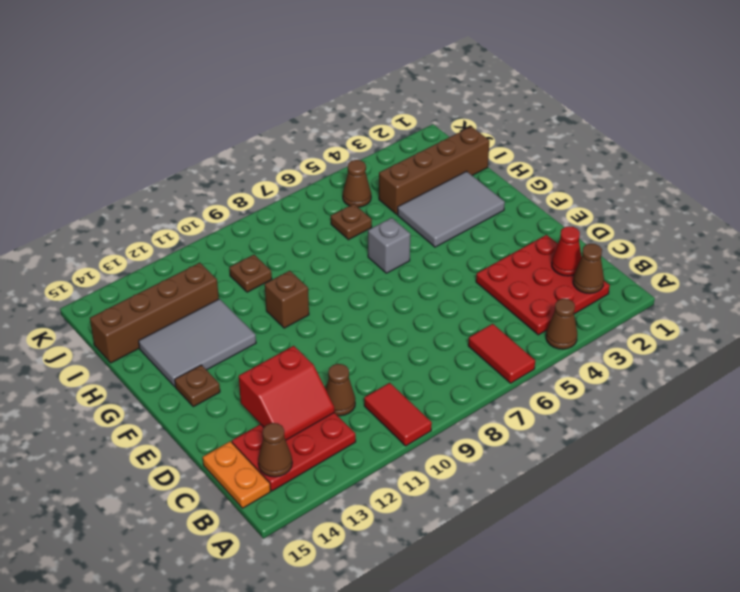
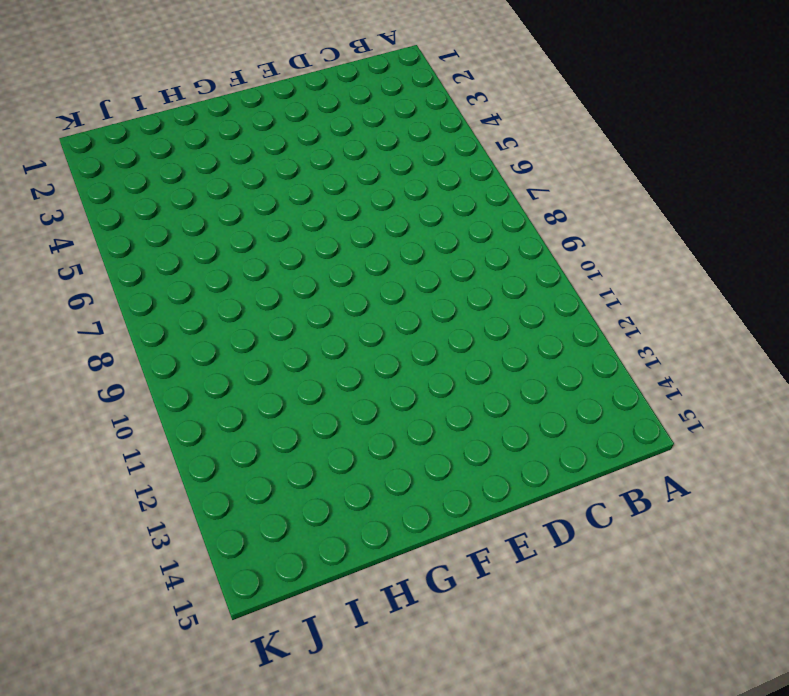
none -> brown cone A4 level 1
none -> red tile A6:B6 level 1
none -> red tile A10:B10 level 1

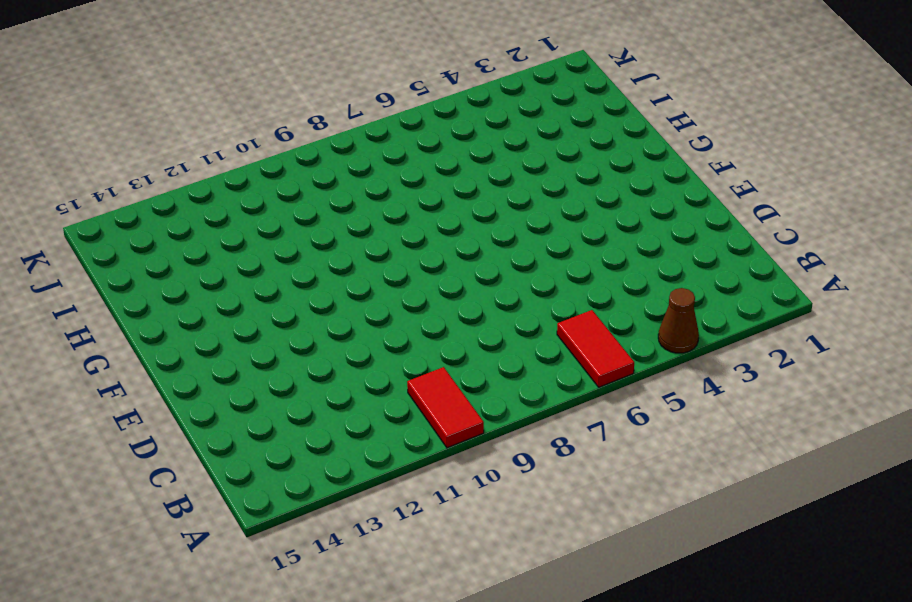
none -> red plate B2:D4 level 1
none -> red plate B12:C14 level 1
none -> orange plate B15:C15 level 1

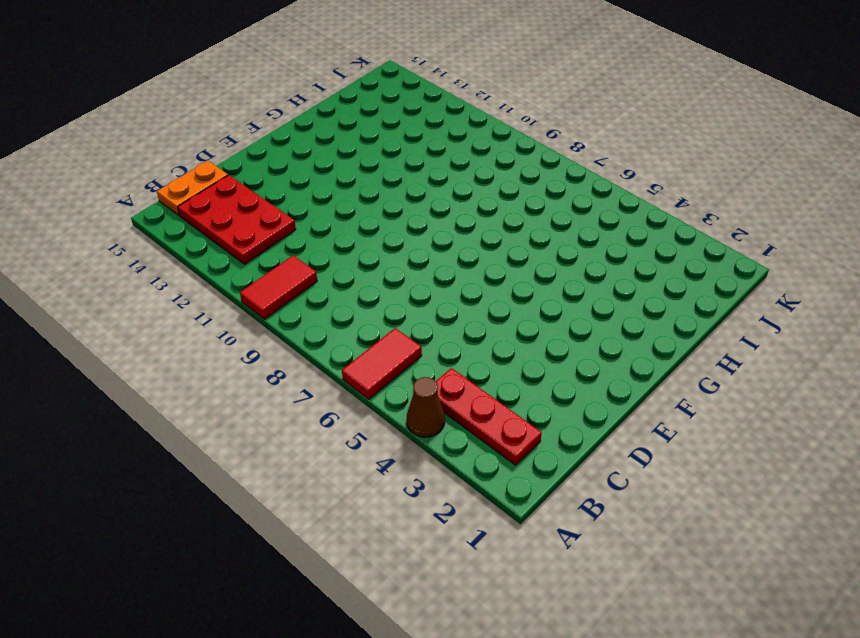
red plate B2:B4 level 1 -> red plate B2:D4 level 1
none -> brown cone C11 level 1
none -> brown plate F14 level 1
none -> grey tile G2:H4 level 1

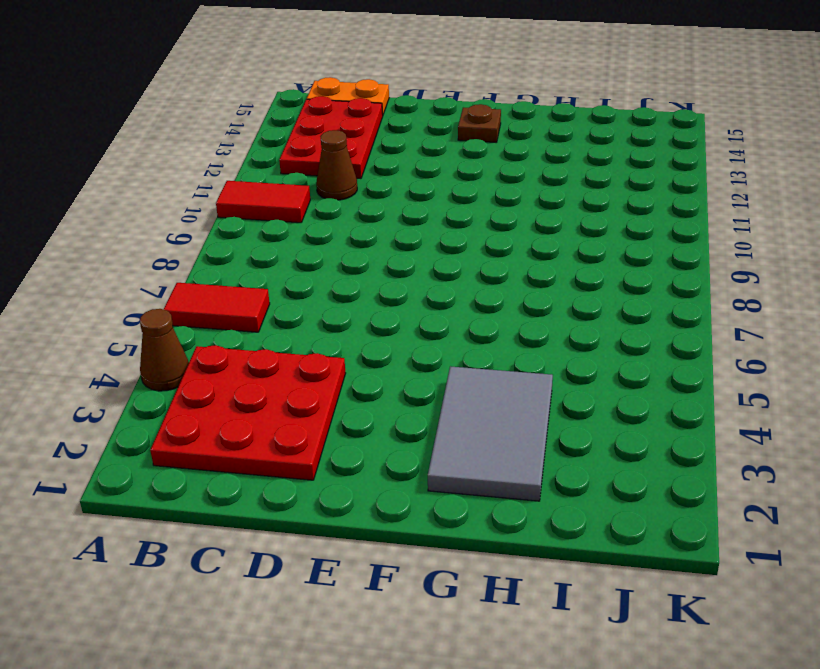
none -> grey brick G6 level 1
none -> brown brick G10 level 1
none -> grey tile G12:H14 level 1

